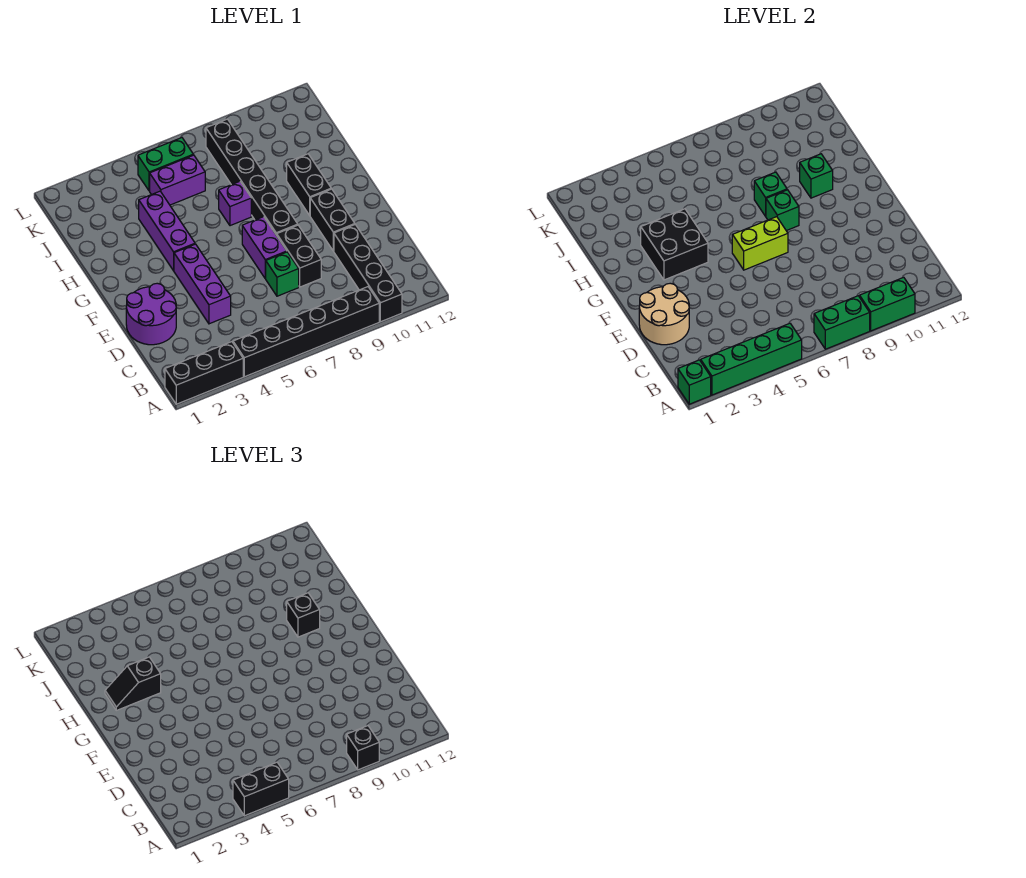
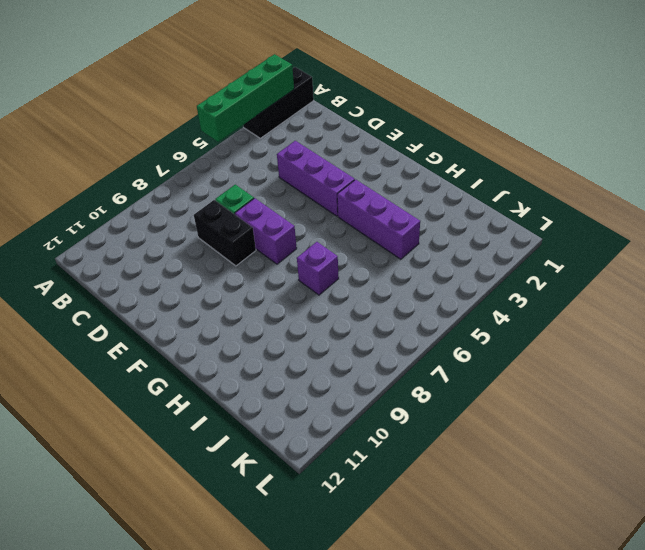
none -> black brick A4:A9 level 1
none -> black brick A10:D10 level 1
none -> purple round brick D1:E2 level 1

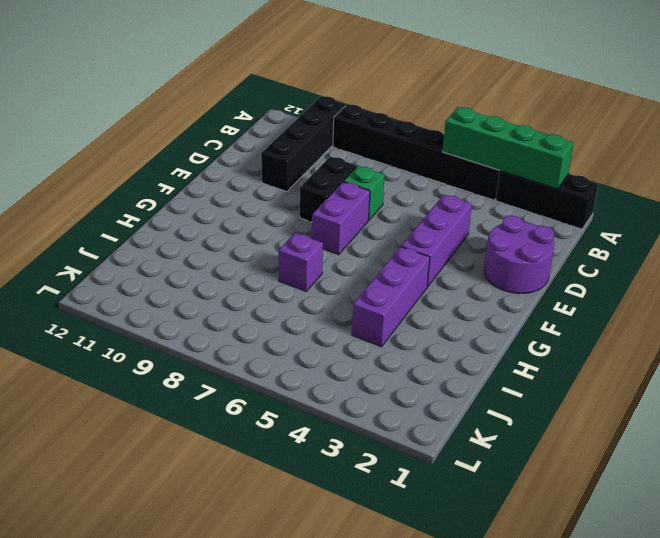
none -> black brick E10:F10 level 1
none -> black brick F8:K8 level 1
none -> black brick G10:H10 level 1

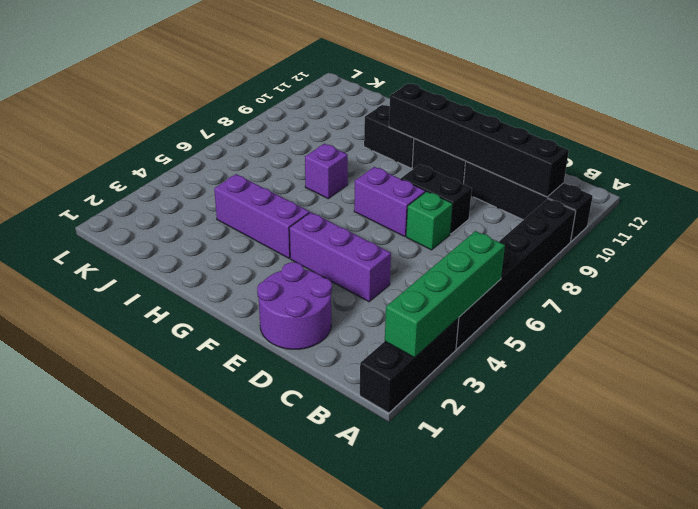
black brick B10:G10 level 2 -> black brick F8:K8 level 1
none -> purple brick J5:J6 level 1
none -> green brick K5:K6 level 1
none -> green brick A1 level 2

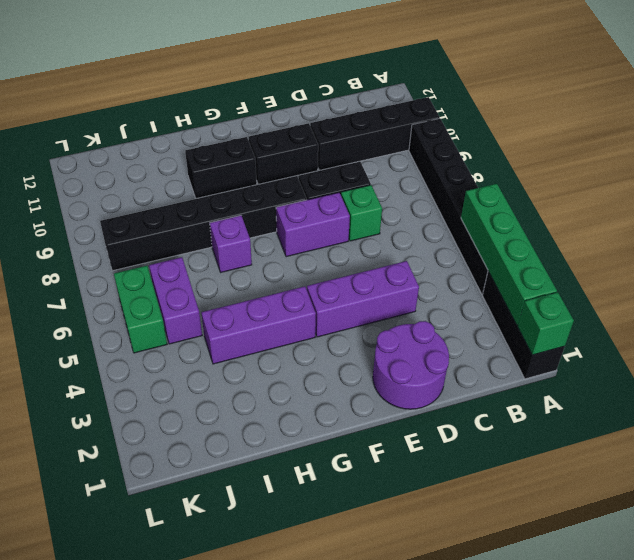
none -> green brick A7:A8 level 2
none -> green brick A9:A10 level 2
none -> tan round brick D1:E2 level 2

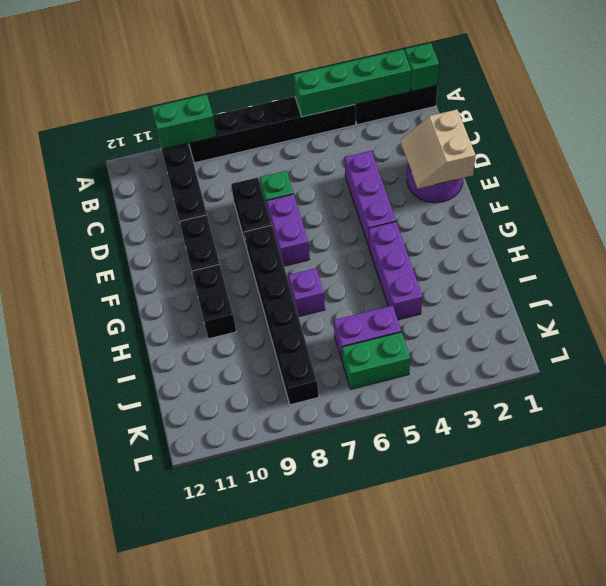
tan slope D1:E2 level 2 top 1 -> tan round brick D1:E2 level 2
none -> green brick A7:A8 level 2
none -> lime brick F6:F7 level 2
none -> black brick G3:H4 level 2

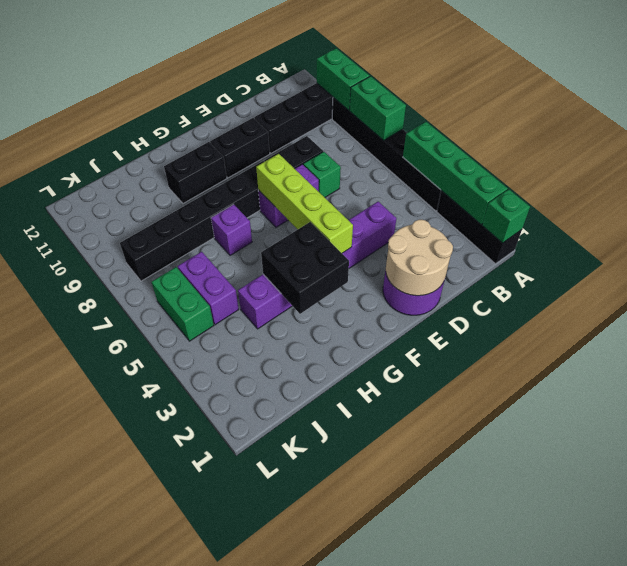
lime brick F4:F7 level 2 -> lime brick F6:F7 level 2
none -> green brick G8 level 2
none -> green brick H8 level 2
none -> green brick H10 level 2

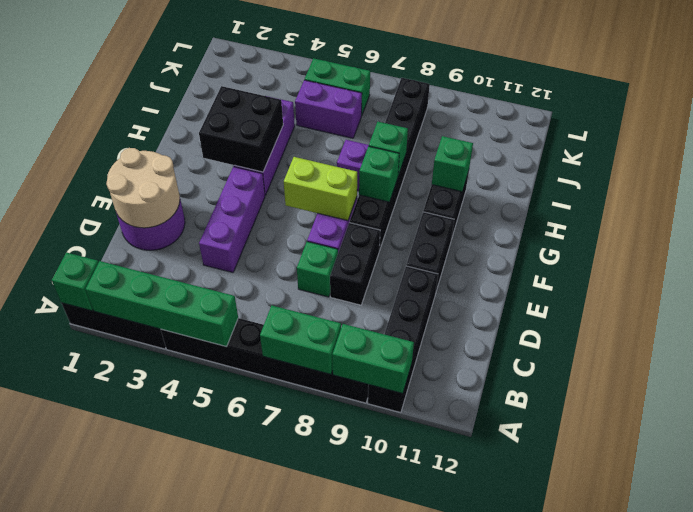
none -> black brick A4:A5 level 3
none -> black brick A9 level 3
none -> black slope H2:H3 level 3 top 3

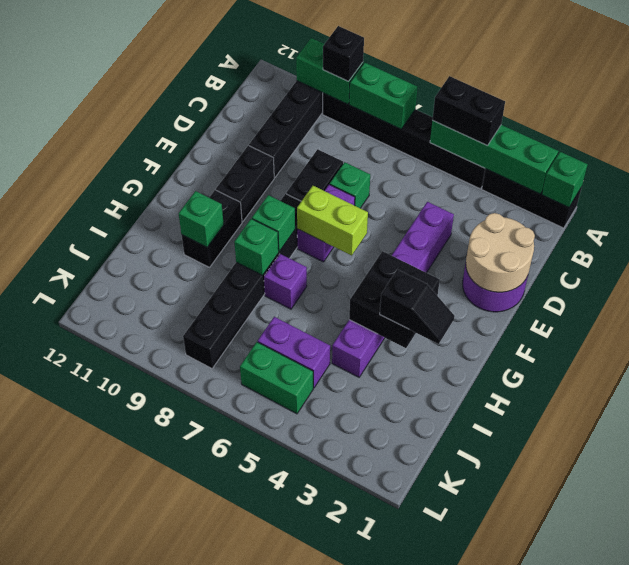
none -> black brick H10 level 3

